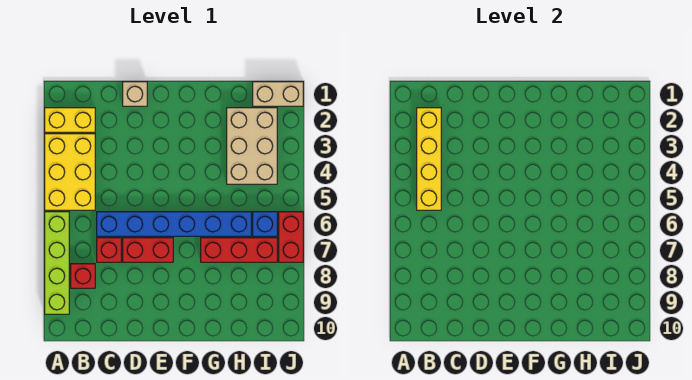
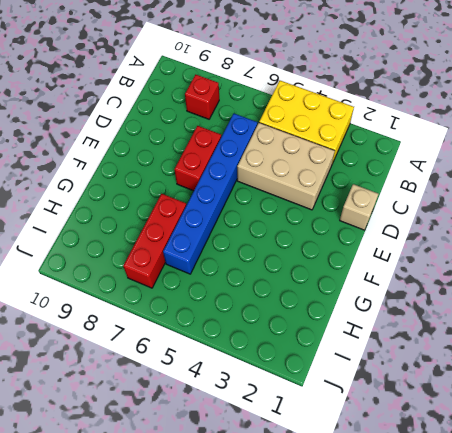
tan brick C3:D5 level 1 -> tan brick H2:I4 level 1
none -> yellow brick A2:B2 level 1
none -> lime brick A6:A9 level 1
none -> red brick C7 level 1

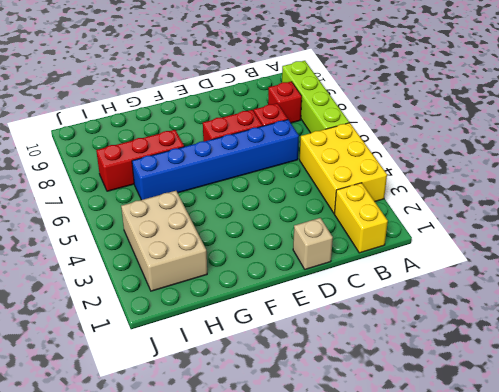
yellow brick B1:B2 level 1 -> yellow brick A2:B2 level 1
none -> tan brick I1:J1 level 1
none -> blue brick I6 level 1
none -> red brick J6:J7 level 1

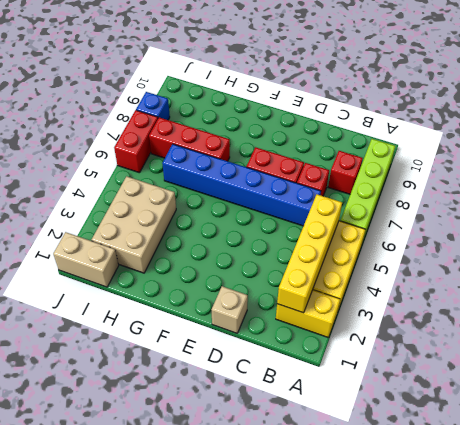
blue brick J8 level 1 -> blue brick I6 level 1

